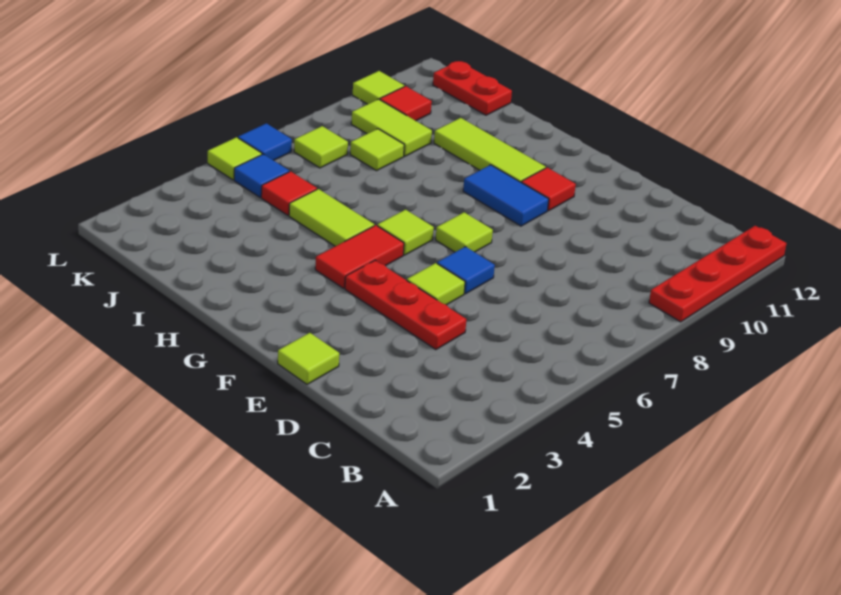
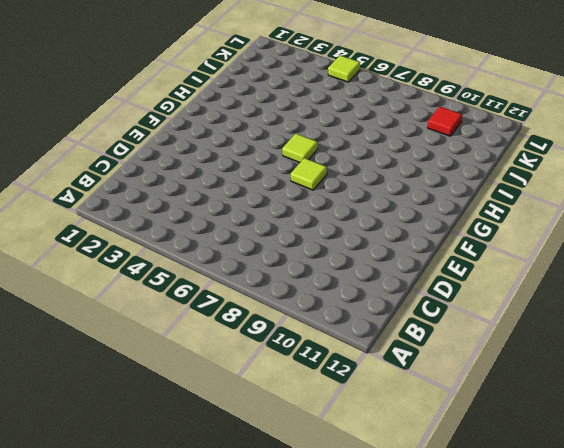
none -> red plate A9:A12 level 1
none -> red plate D4:F4 level 1
none -> lime tile E1 level 1

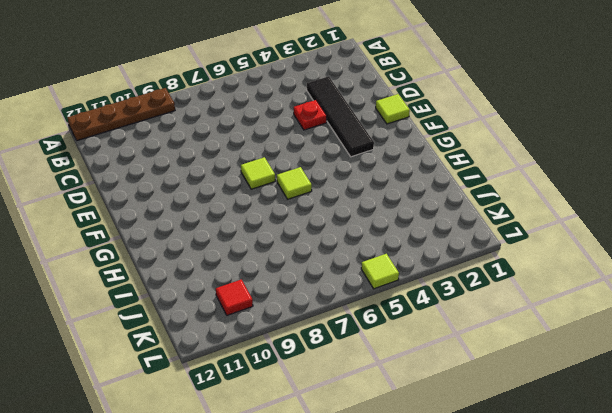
brown plate A9:A12 level 1 -> red plate A9:A12 level 1
black tile C3:F3 level 1 -> none
red plate D4 level 1 -> red plate D4:F4 level 1
none -> lime tile E5 level 1
none -> blue tile E6 level 1
none -> blue tile F9:G9 level 1

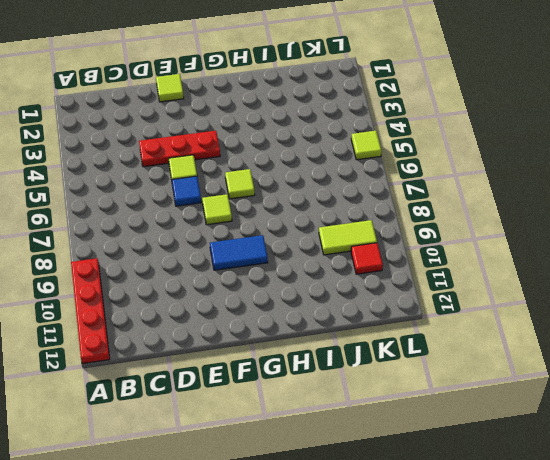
none -> red tile F10 level 1
none -> red tile G4:G5 level 1
none -> lime tile G10:I10 level 1

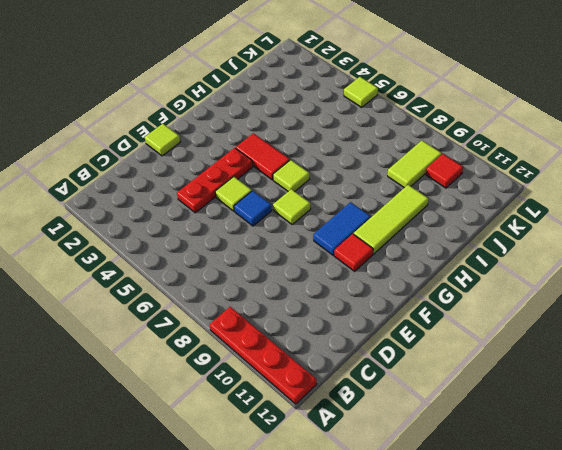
none -> lime tile H5:I5 level 1
none -> red tile J5 level 1
none -> lime tile J8 level 1

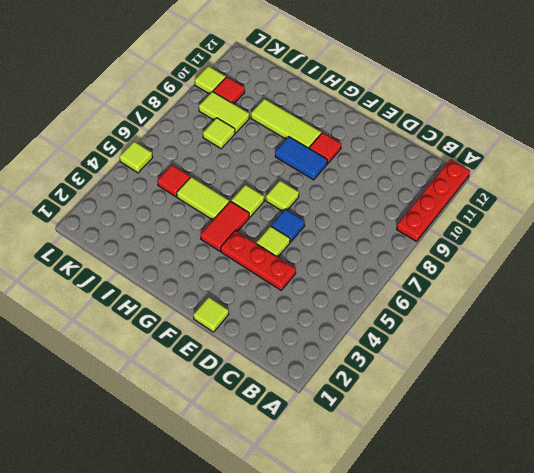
none -> red plate J12:K12 level 1
none -> blue tile K5 level 1
none -> lime tile K7 level 1

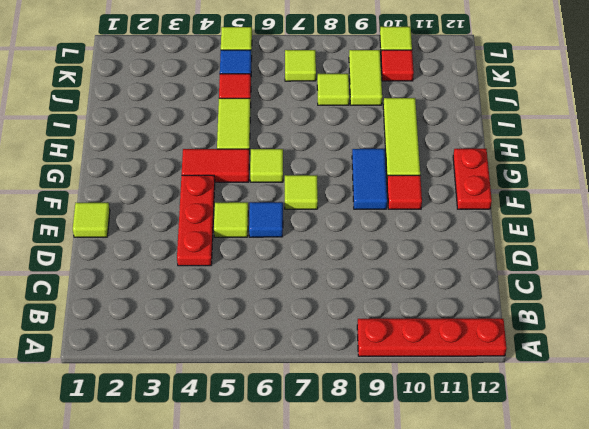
red plate F12:G12 level 1 -> red plate J12:K12 level 1
none -> blue tile L6 level 1

